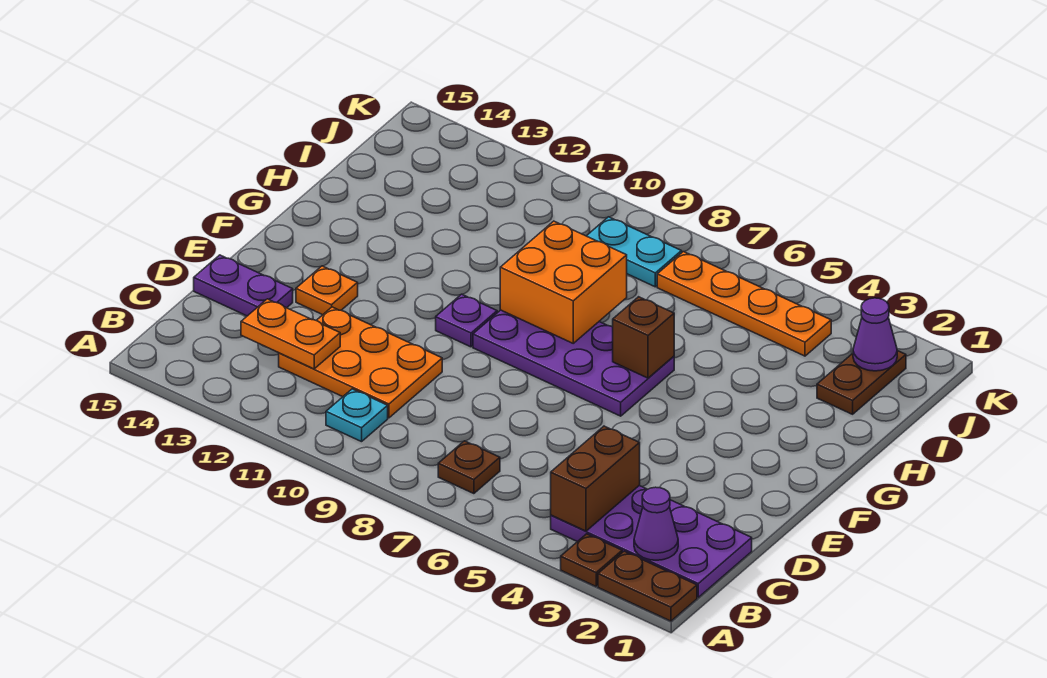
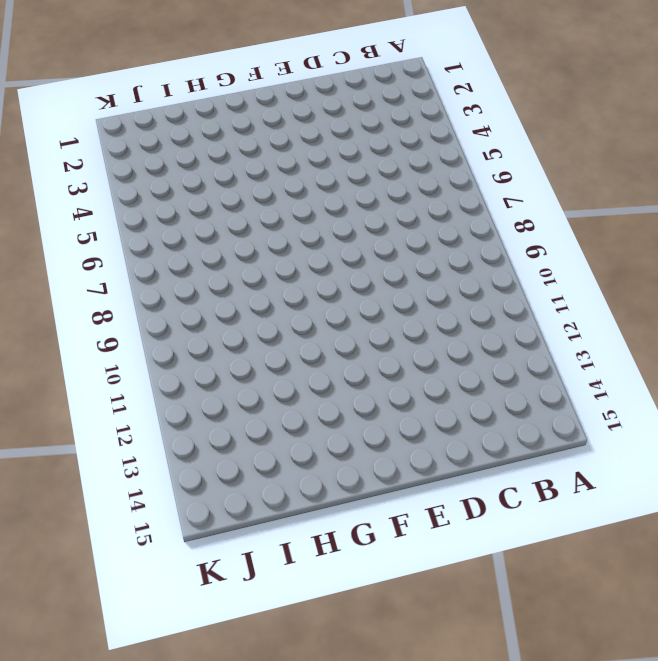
none -> brown plate A1:A2 level 1
none -> brown plate A3 level 1
none -> purple plate B1:C4 level 1

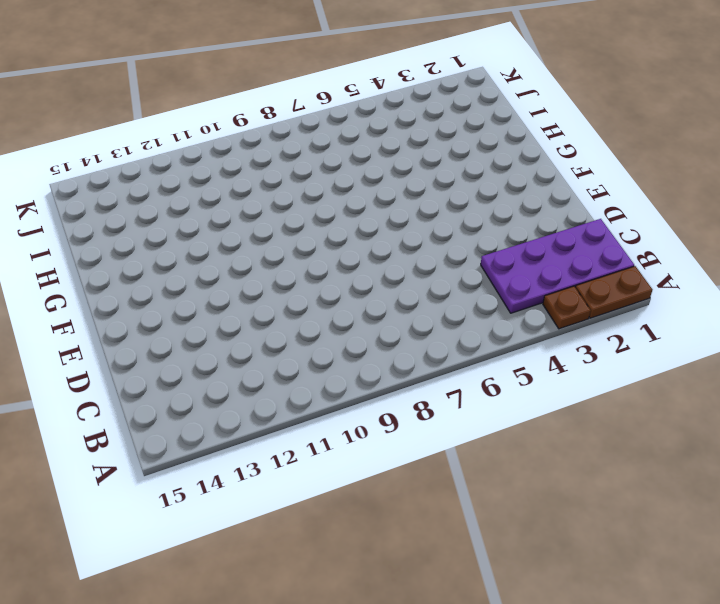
none -> brown plate B7 level 1
none -> cyan plate B10 level 1
none -> orange plate C10:D12 level 1

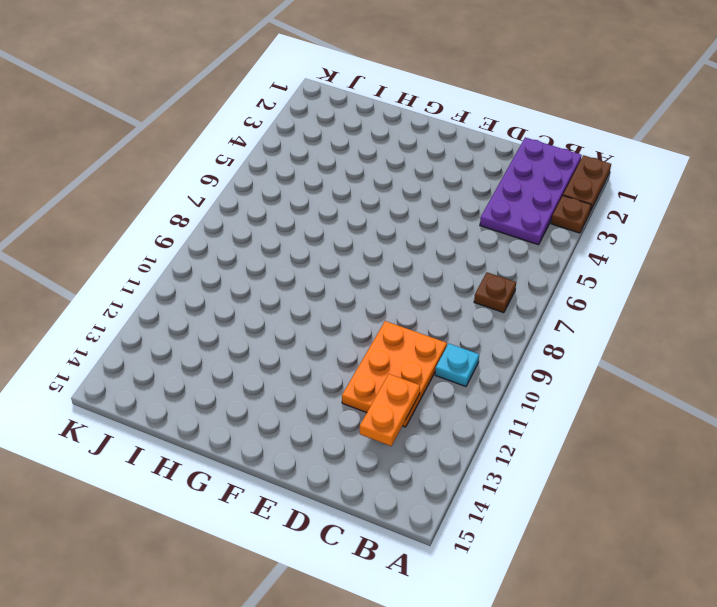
none -> purple plate D14:D15 level 1
none -> orange plate E13 level 1
none -> purple plate F6:G9 level 1

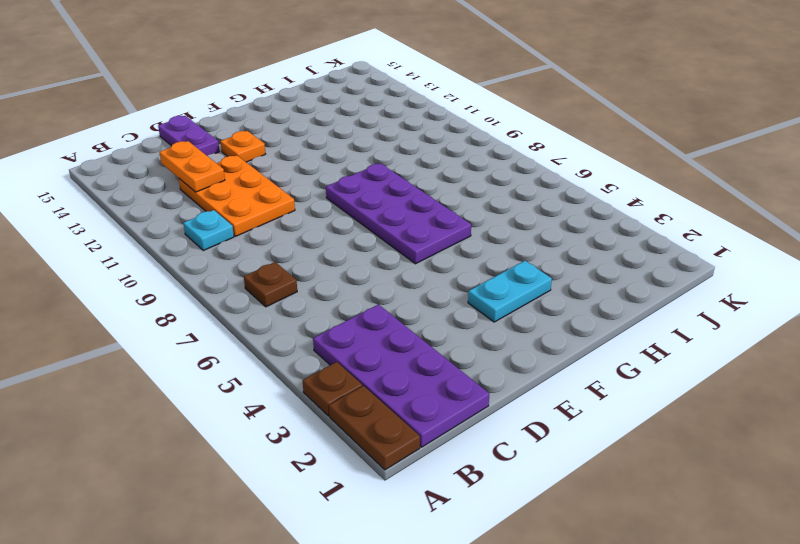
cyan plate F3:G3 level 1 -> cyan plate J8:J9 level 1
none -> purple plate F10 level 1
none -> brown plate I2:J2 level 1
none -> orange plate J4:J7 level 1

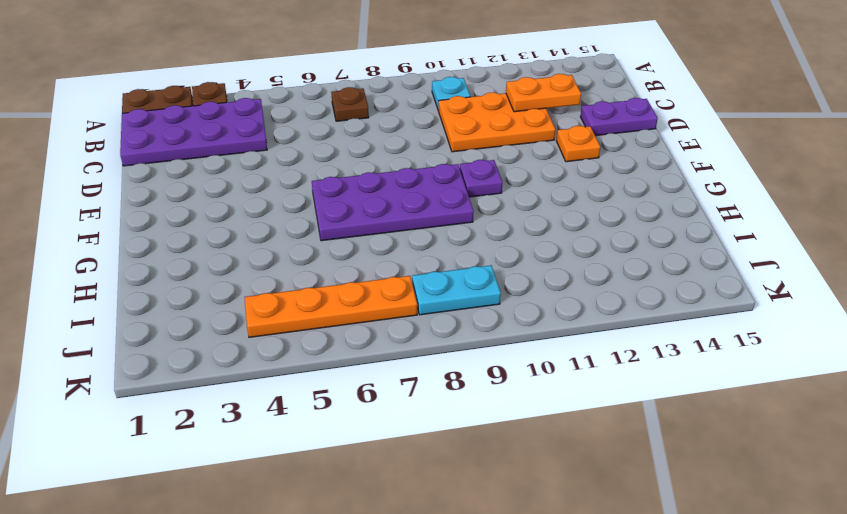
none -> brown plate I2:J2 level 1
none -> purple cone B2 level 2
none -> brown brick B4:C4 level 2

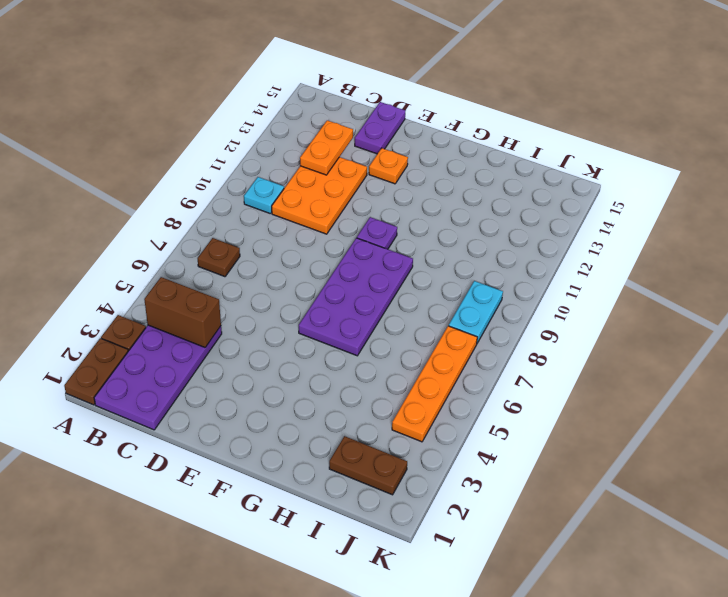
none -> purple cone B2 level 2
none -> brown brick G6 level 2
none -> orange brick G8:H9 level 2

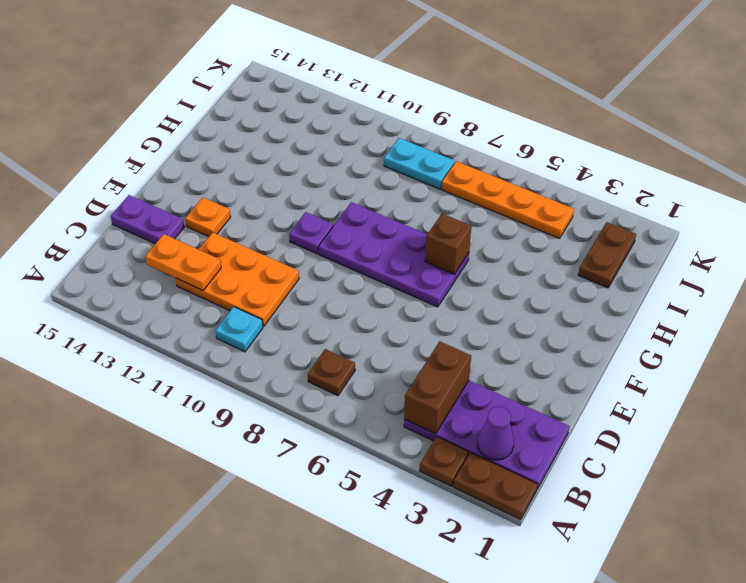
none -> orange brick G8:H9 level 2
none -> purple cone J2 level 2

